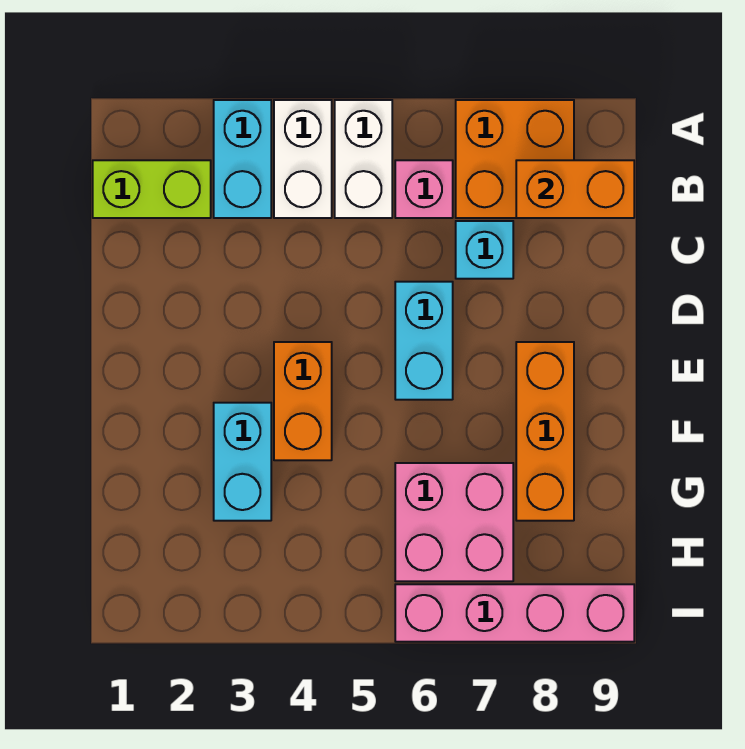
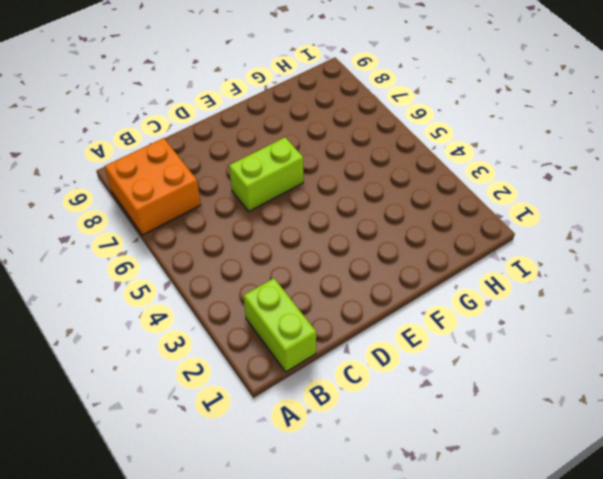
lime brick D6:E6 level 1 -> cyan brick D6:E6 level 1
none -> cyan brick A3:B3 level 1
none -> white brick A4:B4 level 1
none -> white brick A5:B5 level 1

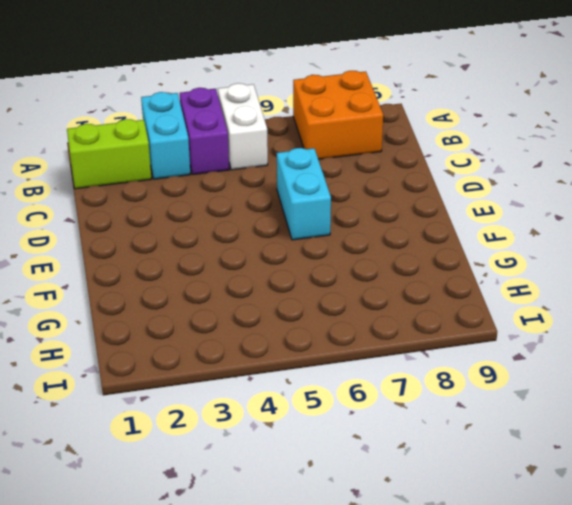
purple brick A4:B4 level 1 -> white brick A4:B4 level 1
none -> pink brick B6 level 1
none -> cyan brick C7 level 1
none -> orange brick E4:F4 level 1

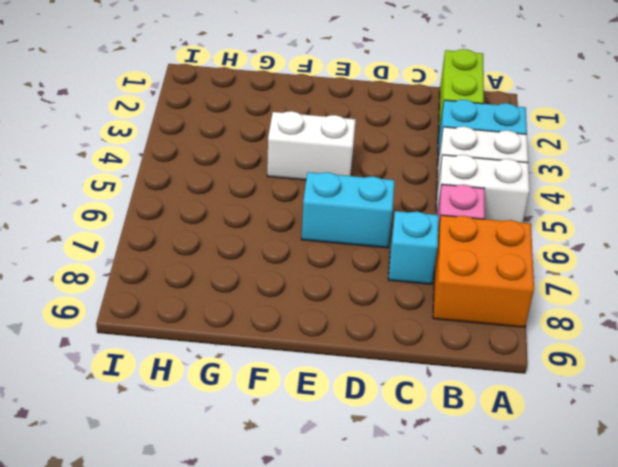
white brick E4:F4 level 1 -> orange brick E4:F4 level 1
none -> orange brick E8:G8 level 1
none -> cyan brick F3:G3 level 1
none -> pink brick G6:H7 level 1

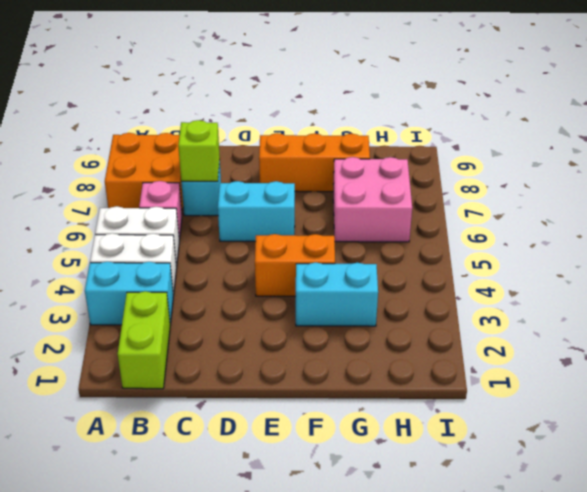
lime brick C7 level 2 -> none
none -> pink brick I6:I9 level 1
none -> orange brick B8:B9 level 2

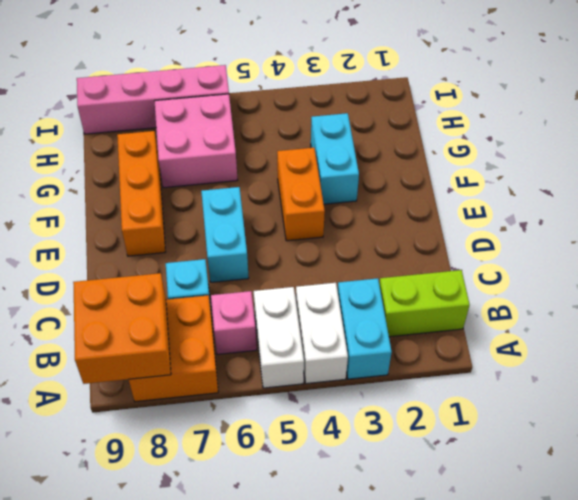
orange brick A8:B9 level 2 -> orange brick B8:B9 level 2

